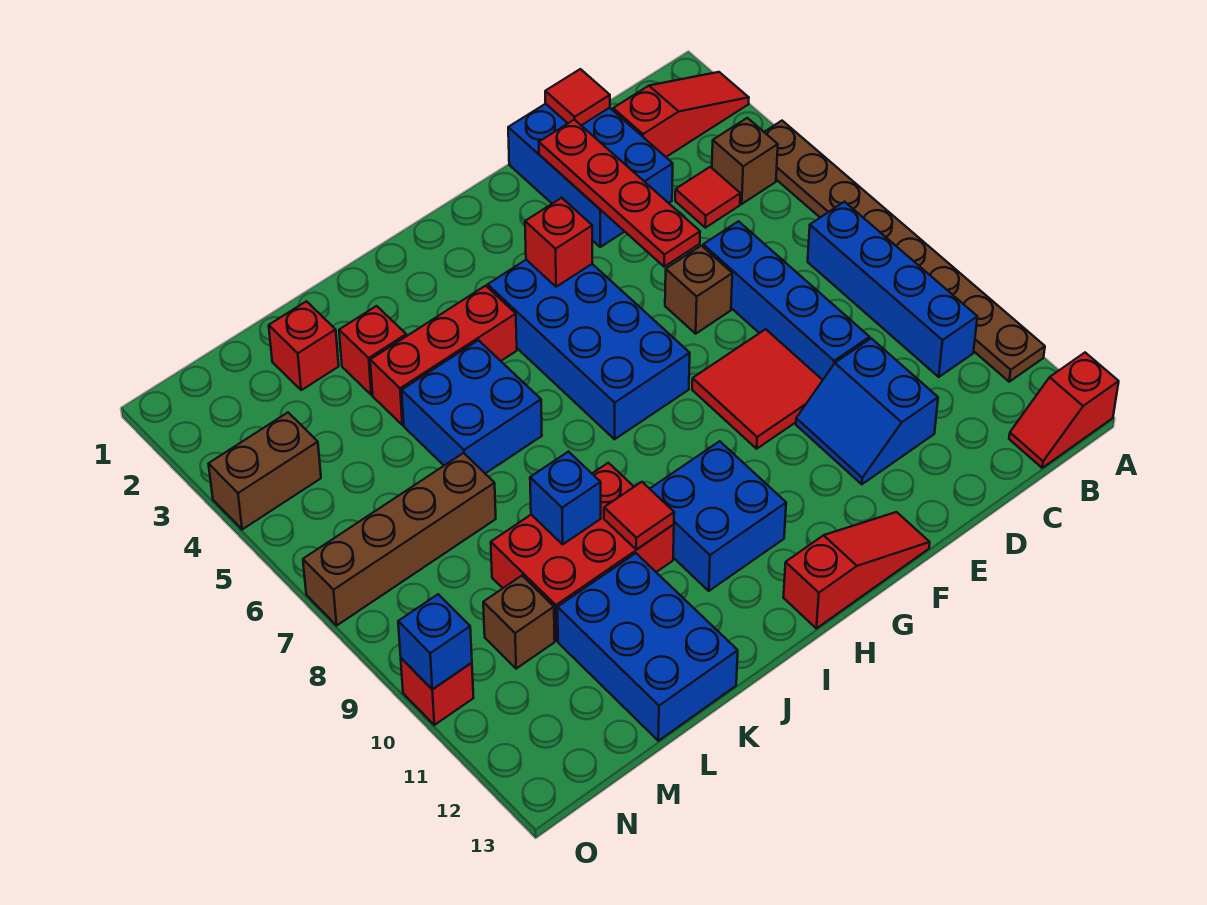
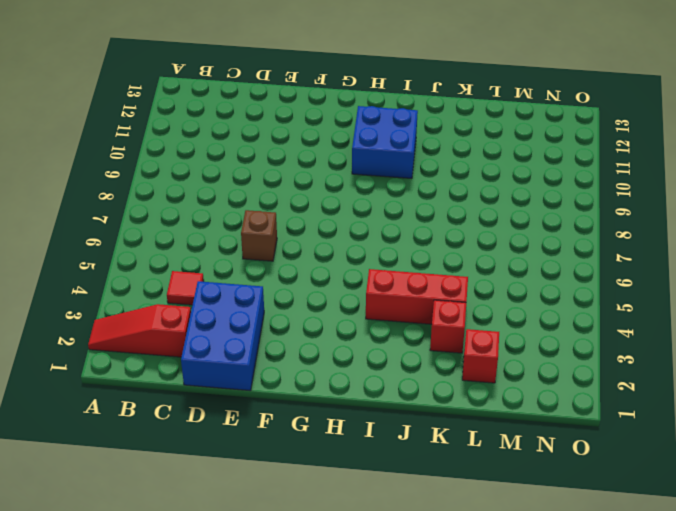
none -> brown plate A4:A11 level 1
none -> red slope A13:B13 level 1 top A
none -> brown brick B4 level 1
none -> blue brick B7:B10 level 1

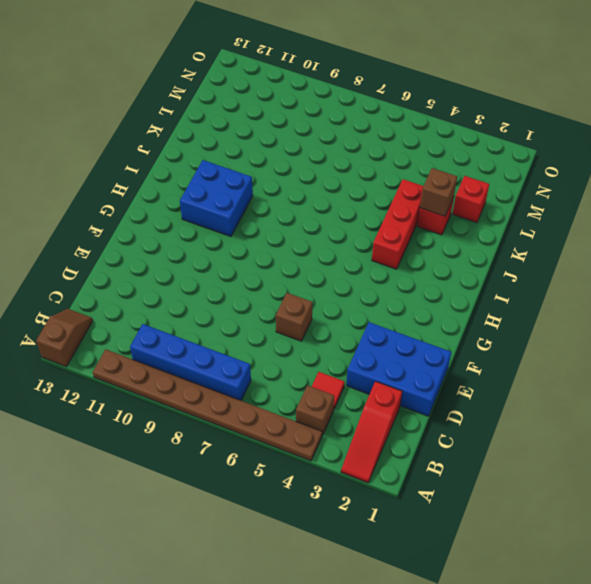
brown slope A13:B13 level 1 top A -> red slope A13:B13 level 1 top A
brown brick K3 level 2 -> brown brick M10 level 1
none -> blue brick D6:D9 level 1
none -> blue slope D10:E11 level 1 top D
none -> red tile E8:F9 level 1
none -> red slope F13:H13 level 1 top H

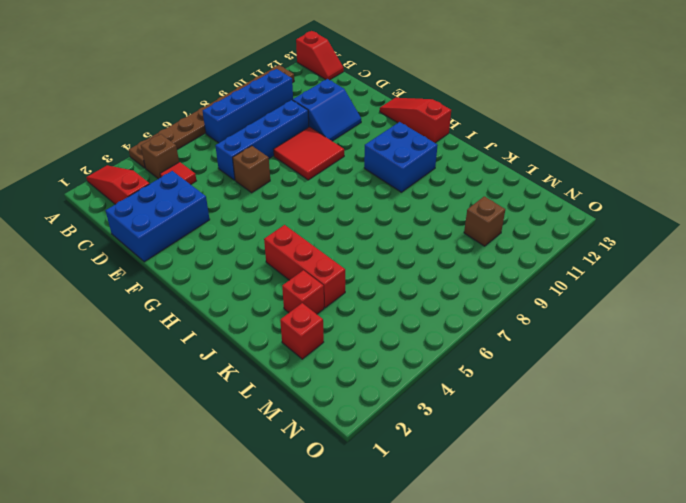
none -> blue brick G4:H7 level 1
none -> blue brick J5:K6 level 1
none -> red brick J9:L10 level 1
none -> blue brick K11:L13 level 1

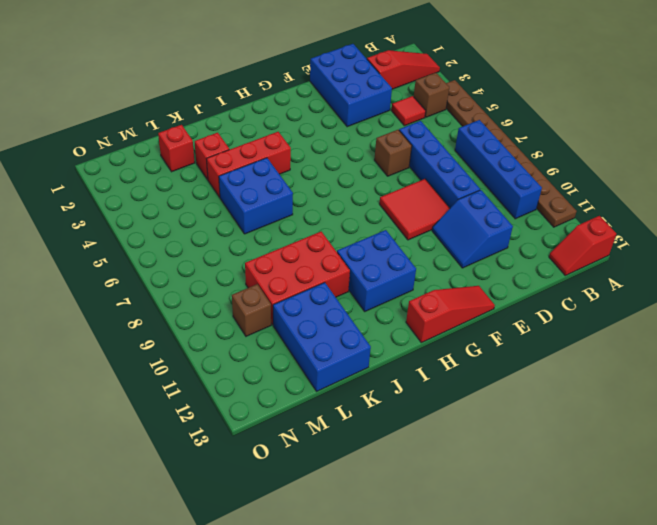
none -> blue brick G4:H7 level 1
none -> brown brick L7:O7 level 1
none -> brown brick N4:O4 level 1
none -> red brick O10 level 1

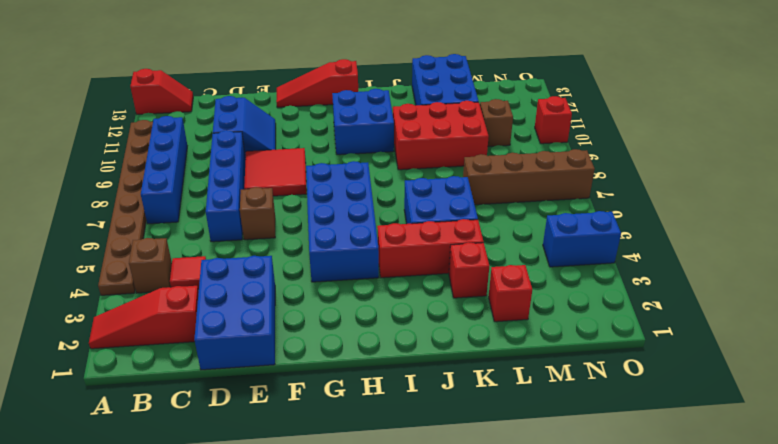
blue brick N4:O4 level 1 -> brown brick N4:O4 level 1
none -> red tile D1 level 2
none -> red plate E2:E5 level 2
none -> red brick G4 level 2
none -> red tile J10 level 2

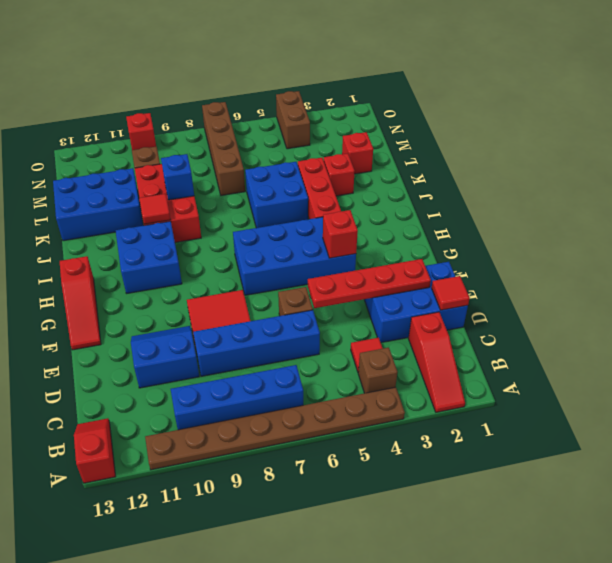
none -> blue brick O10 level 2

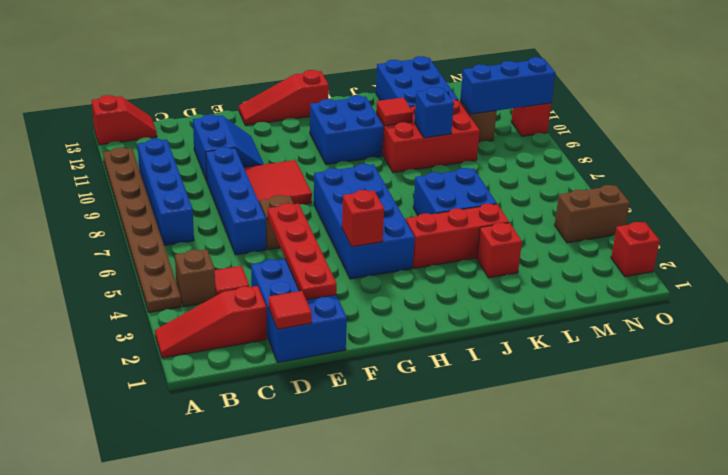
blue brick M10:O10 level 2 -> blue brick O10 level 2
red brick O2 level 1 -> red brick L2 level 1
none -> brown brick L7:O7 level 1

